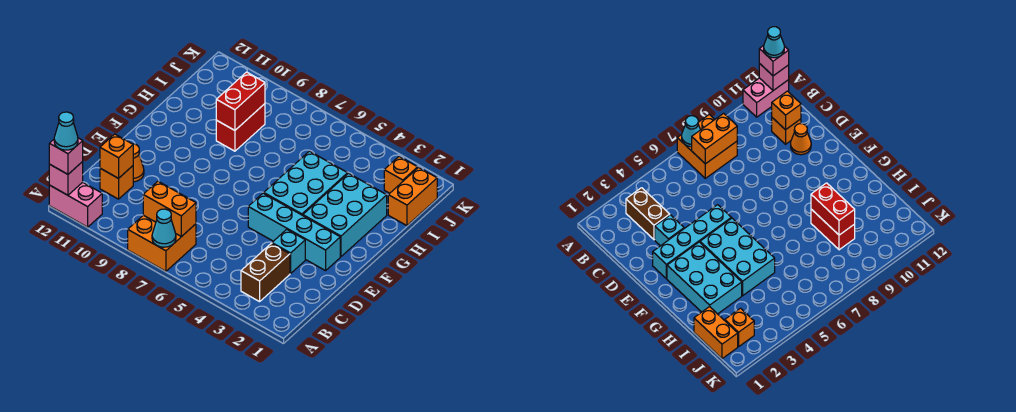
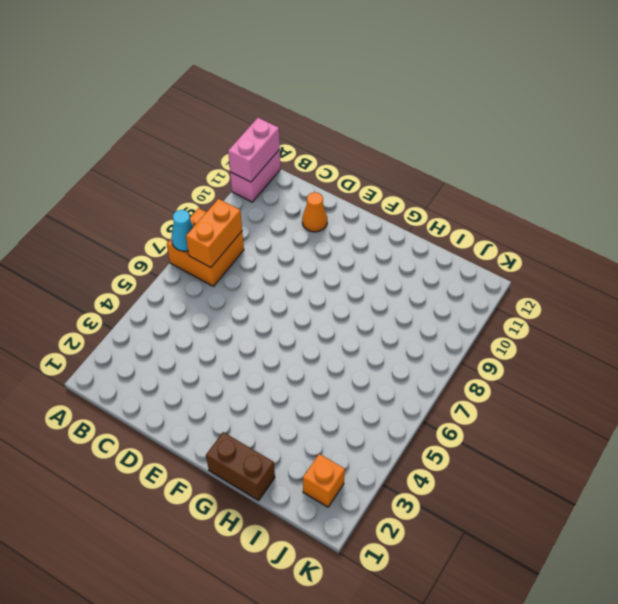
pink brick A11:A12 level 2 -> pink brick A12 level 2
brown brick G1:H1 level 1 -> brown brick B3:C3 level 1
none -> orange brick C11 level 1
none -> cyan brick D3 level 1
none -> cyan brick E2:E5 level 1

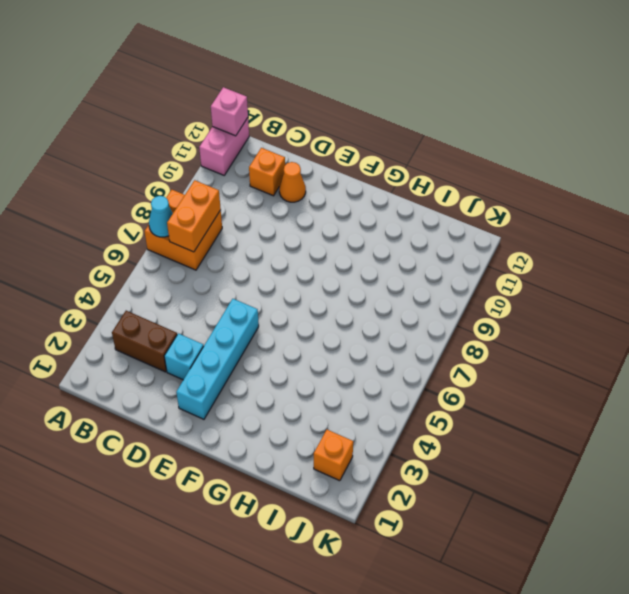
none -> cyan brick F2:H3 level 1
none -> cyan brick F4:H5 level 1
none -> red brick H9:I9 level 1

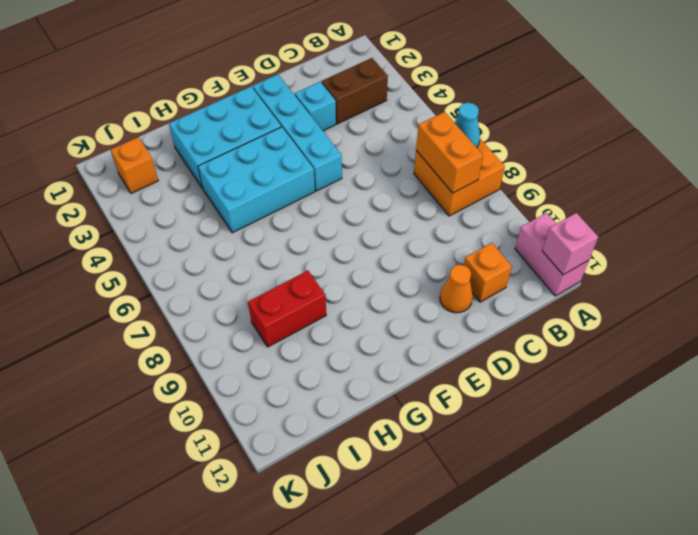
none -> orange brick I1:J1 level 1
none -> orange brick C11 level 2
none -> red brick H9:I9 level 2

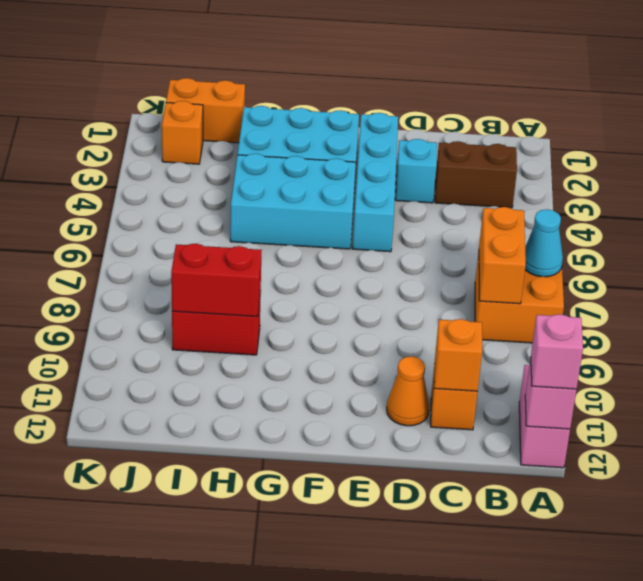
none -> cyan cone A12 level 4

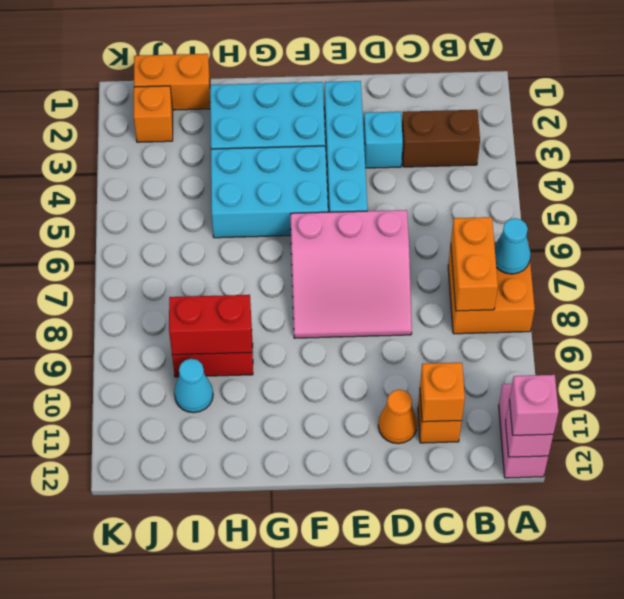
pink slope D6:F8 level 1 top 6 -> none
cyan cone I10 level 1 -> cyan cone A12 level 4

